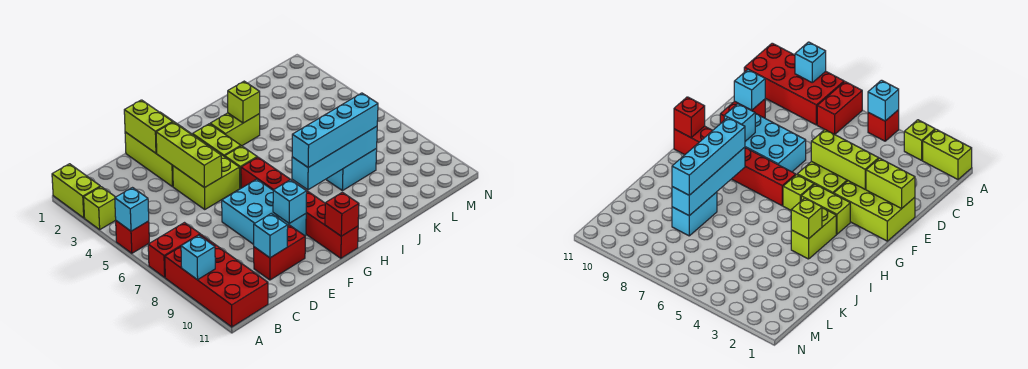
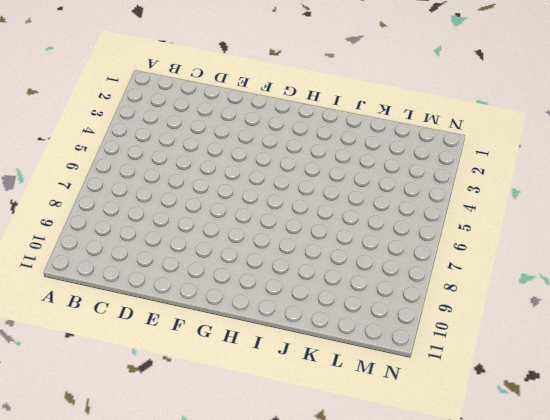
none -> lime brick A1:A2 level 1
none -> lime brick A3 level 1
none -> red brick A5 level 1

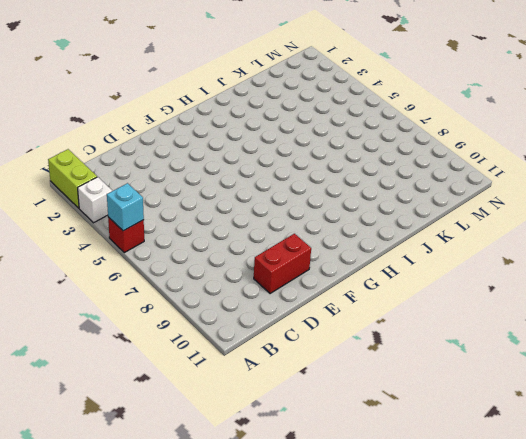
white brick A3 level 1 -> lime brick A3 level 1
none -> red brick A7:B7 level 1
none -> red brick A8:B11 level 1
none -> lime brick E1:F3 level 1

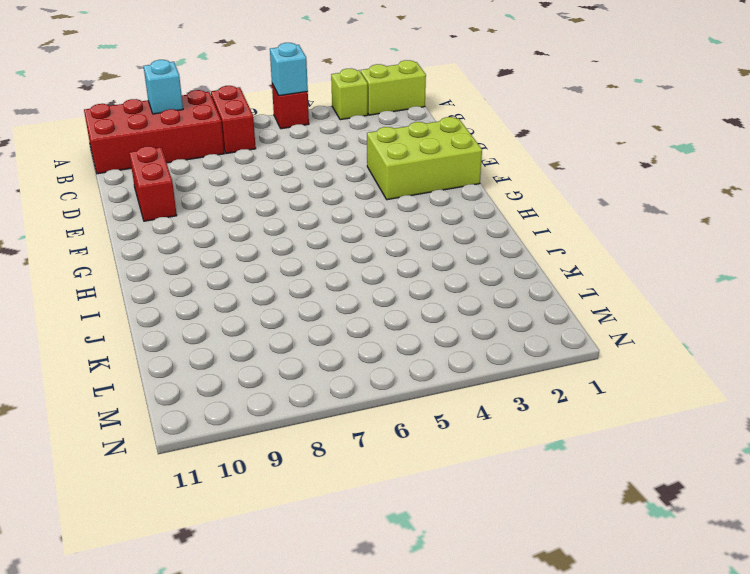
none -> lime brick E4:F5 level 1
none -> cyan brick E7:F9 level 1
none -> lime brick G3:G4 level 1

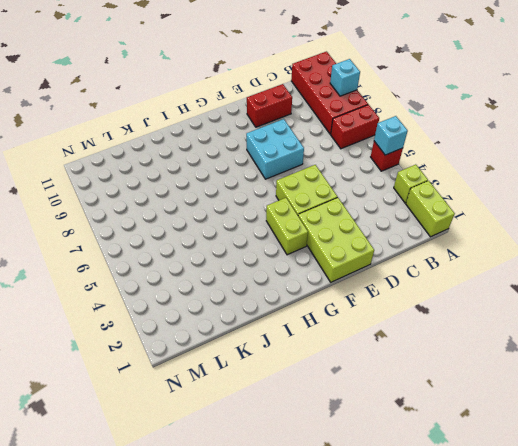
cyan brick E7:F8 level 1 -> cyan brick E7:F9 level 1
none -> lime brick G5 level 1
none -> red brick G6:G11 level 1
none -> lime brick H3:I3 level 1

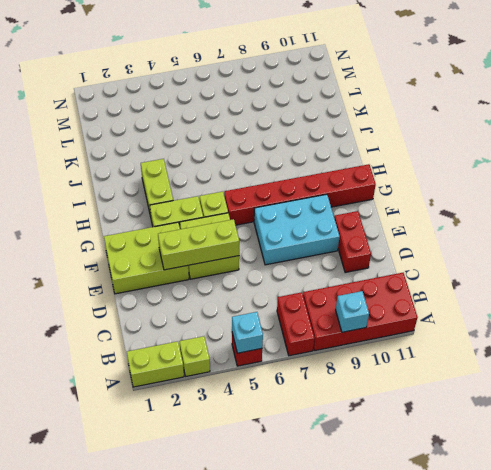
none -> cyan brick J8:K8 level 1
none -> cyan brick D10 level 2
none -> lime brick E1:E2 level 2

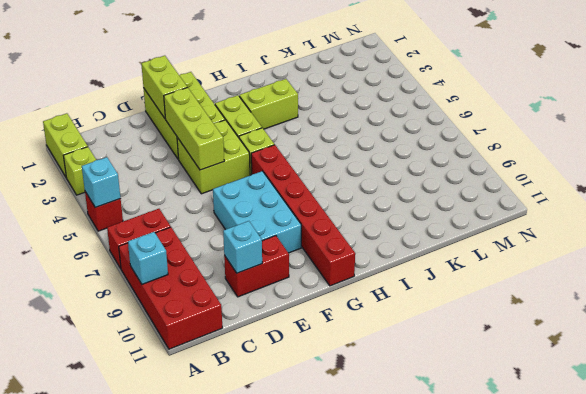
none -> cyan brick J8:K8 level 1
none -> cyan brick F9 level 2
none -> red brick G11 level 2

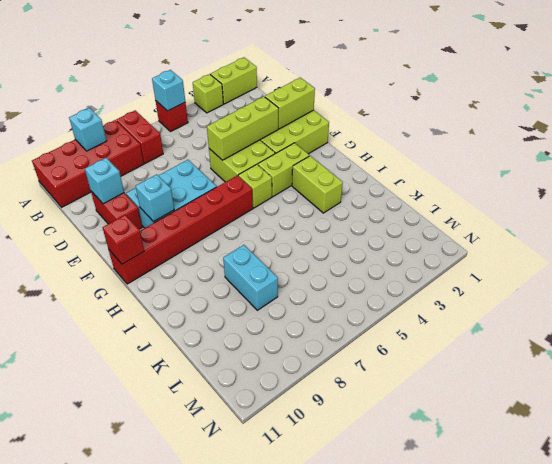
none -> cyan brick H8:K8 level 2
none -> lime brick I3 level 2
none -> cyan brick H8:K8 level 3

